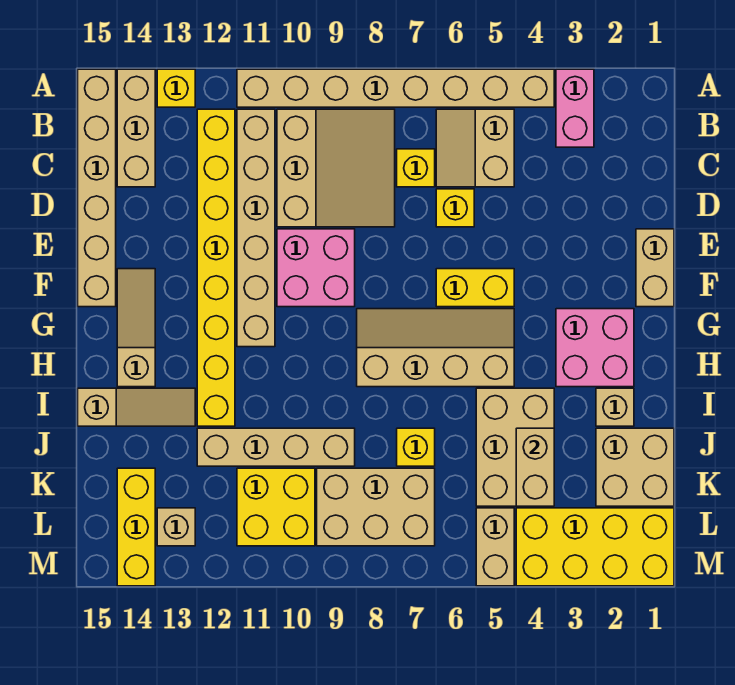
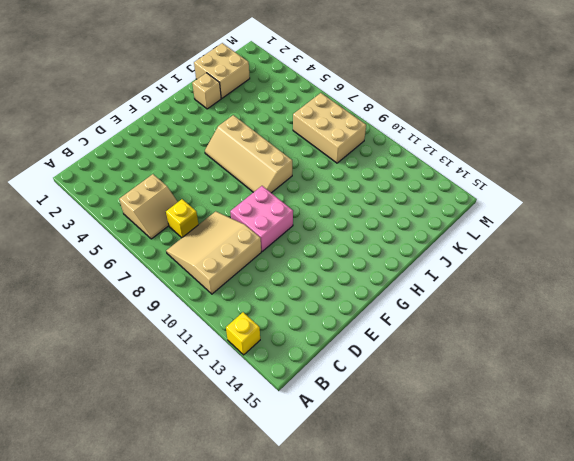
none -> pink brick A3:B3 level 1
none -> tan brick A4:A11 level 1
none -> tan brick A14:C14 level 1
none -> tan brick A15:F15 level 1

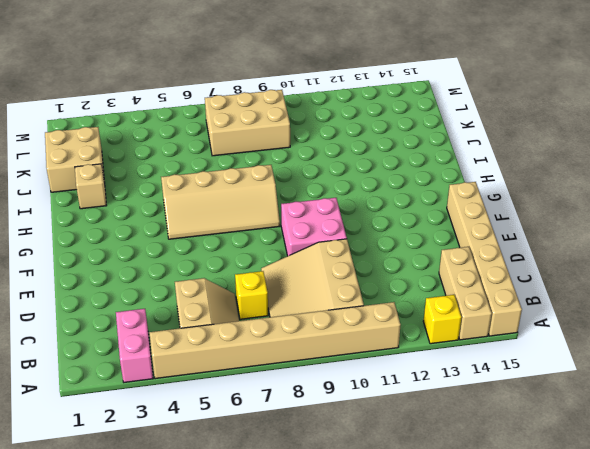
none -> tan brick B11:G11 level 1
none -> yellow brick B12:I12 level 1
none -> yellow brick D6 level 1
none -> tan brick E1:F1 level 1

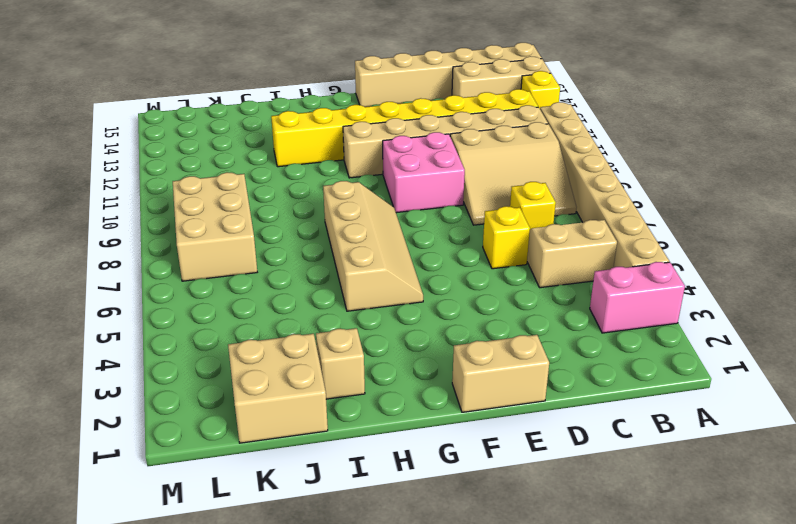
none -> yellow brick F5:F6 level 1
none -> tan slope F14:H14 level 1 top H
none -> pink brick G2:H3 level 1
none -> tan brick I4:K5 level 1

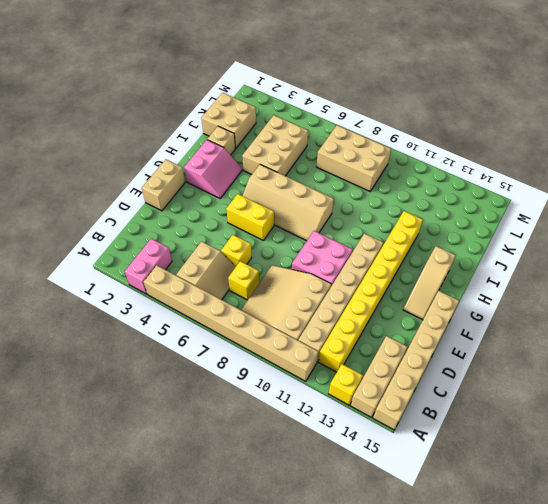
pink slope G2:H3 level 1 top 2 -> pink brick G2:H3 level 1
none -> tan slope I13:I15 level 1 top 15
none -> yellow brick J7 level 1
none -> tan brick J9:J12 level 1
none -> yellow brick K10:L11 level 1

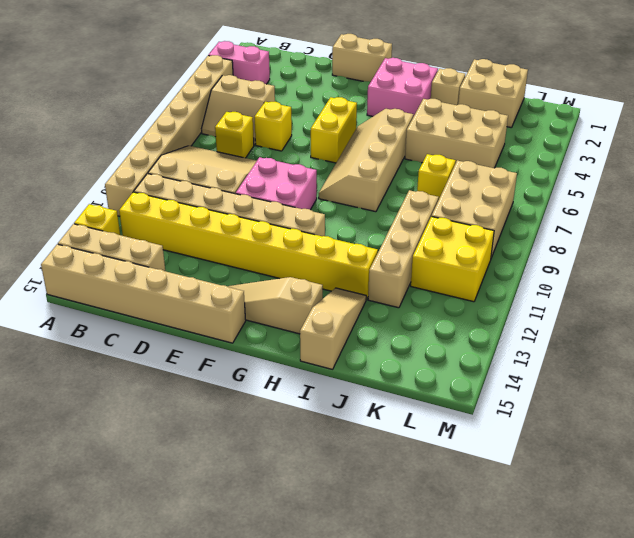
none -> yellow brick K14:M14 level 1
none -> yellow brick L1:M4 level 1
none -> tan brick L5:M5 level 1
none -> tan brick L13 level 1

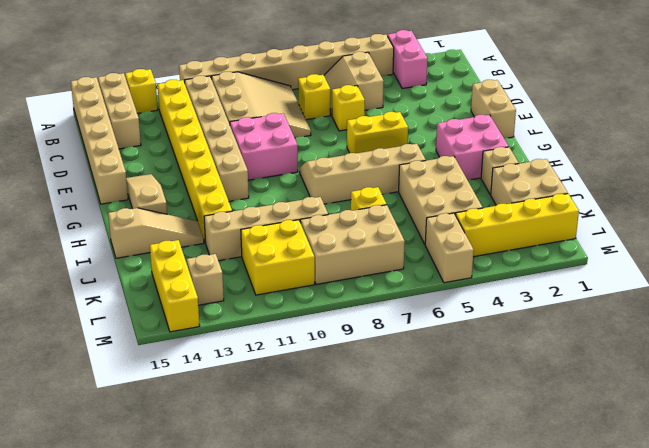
yellow brick L1:L4 level 1 -> yellow brick L1:M4 level 1
none -> tan brick J4:K4 level 2

